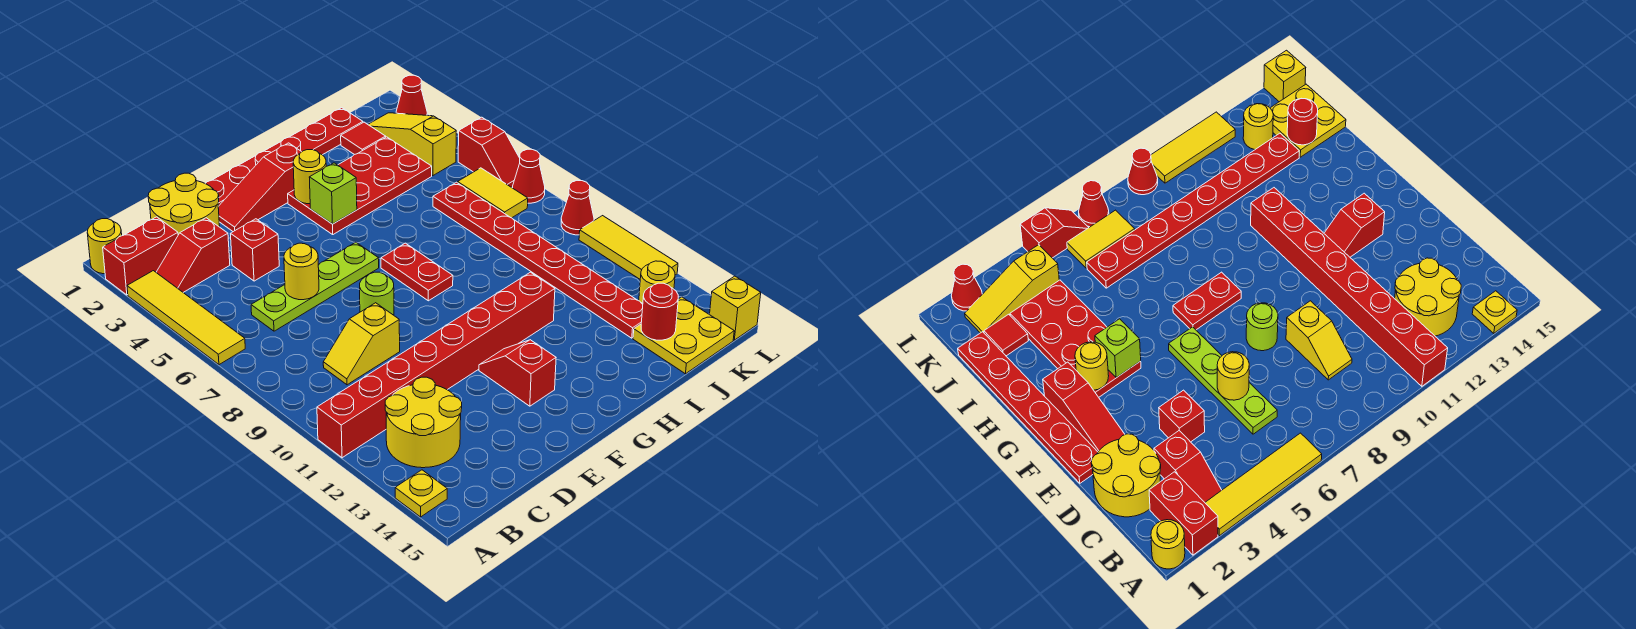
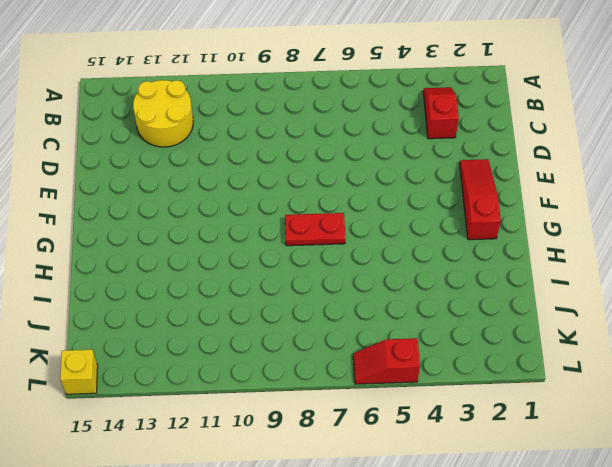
none -> yellow round brick A1 level 1
none -> red brick A2:B2 level 1
none -> yellow tile A3:A6 level 1
none -> red brick A11:H11 level 1

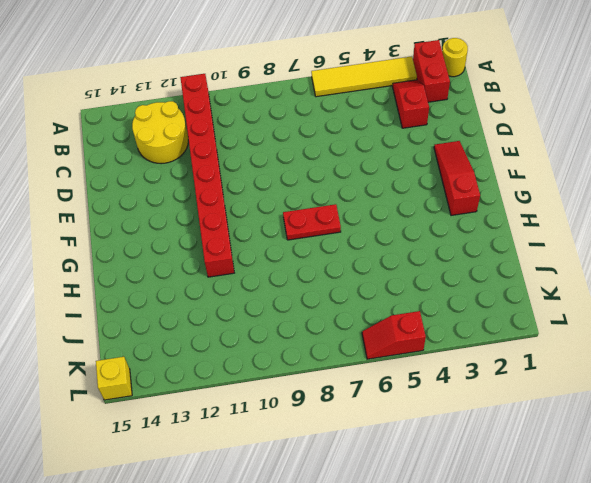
none -> yellow plate A14 level 1
none -> yellow round brick C1:D2 level 1
none -> lime plate C6:F6 level 1
none -> yellow slope C9:D9 level 1 top D

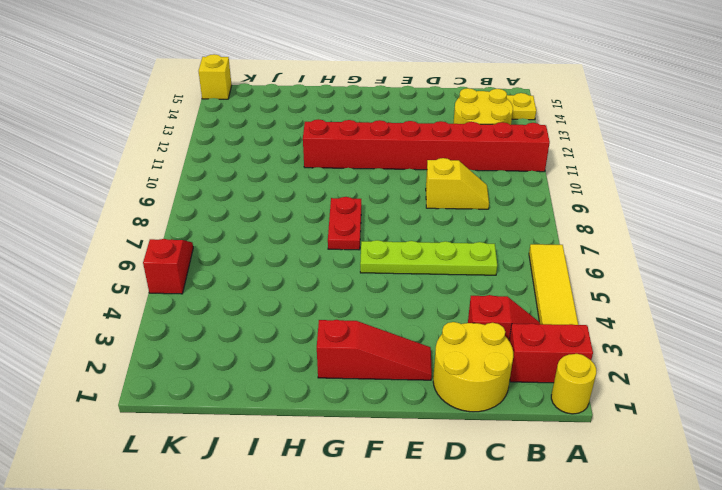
none -> red brick D4 level 1
none -> red plate E1:J1 level 1
none -> lime round brick E8 level 1
none -> red slope F12:F13 level 1 top 13

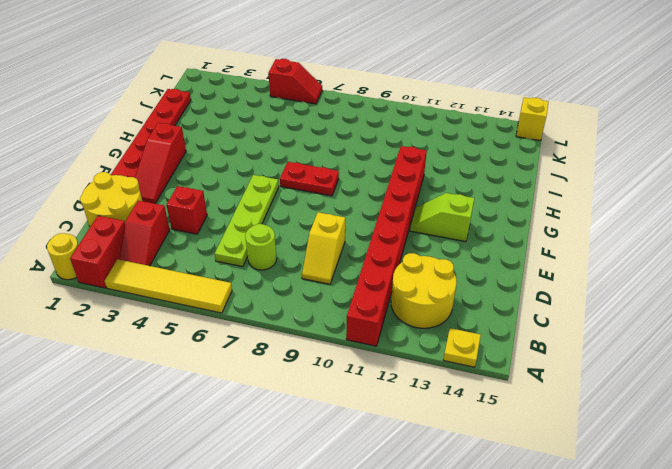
lime round brick C7 level 1 -> lime round brick E8 level 1
lime slope F12:F13 level 1 top 13 -> red slope F12:F13 level 1 top 13
none -> red plate G3:J4 level 1
none -> red tile J2 level 1
none -> red plate J6:J13 level 1
none -> yellow plate J14:K15 level 1

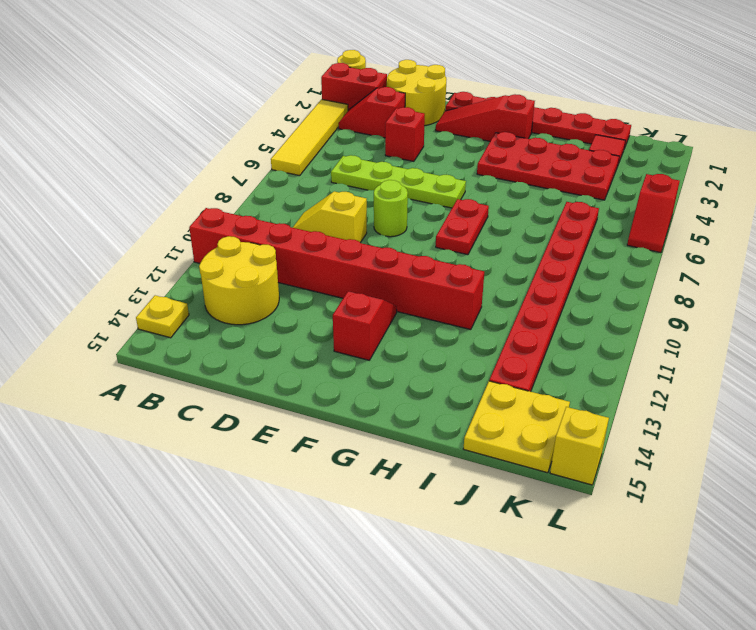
none -> yellow slope K2:K4 level 1 top 4
none -> yellow tile K6:K7 level 1
none -> yellow round brick K13 level 1
none -> red cone L2 level 1

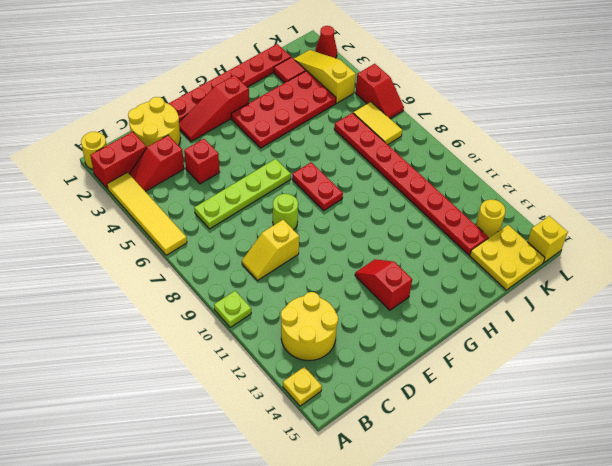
lime plate A10 level 1 -> none
none -> red brick A11:H11 level 1
none -> red cone L7 level 1
none -> red cone L9 level 1
none -> yellow tile L10:L12 level 1

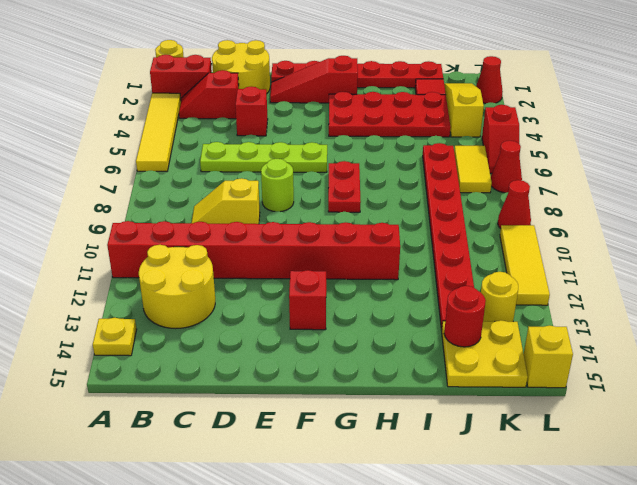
none -> yellow round brick D6 level 2
none -> yellow round brick G3 level 2
none -> lime brick G4 level 2

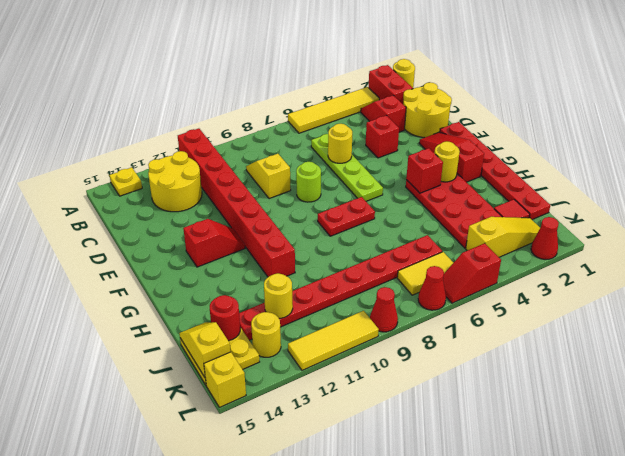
red brick G4 level 2 -> lime brick G4 level 2
yellow round brick J12 level 2 -> none
yellow slope J15:K15 level 2 top K -> none

